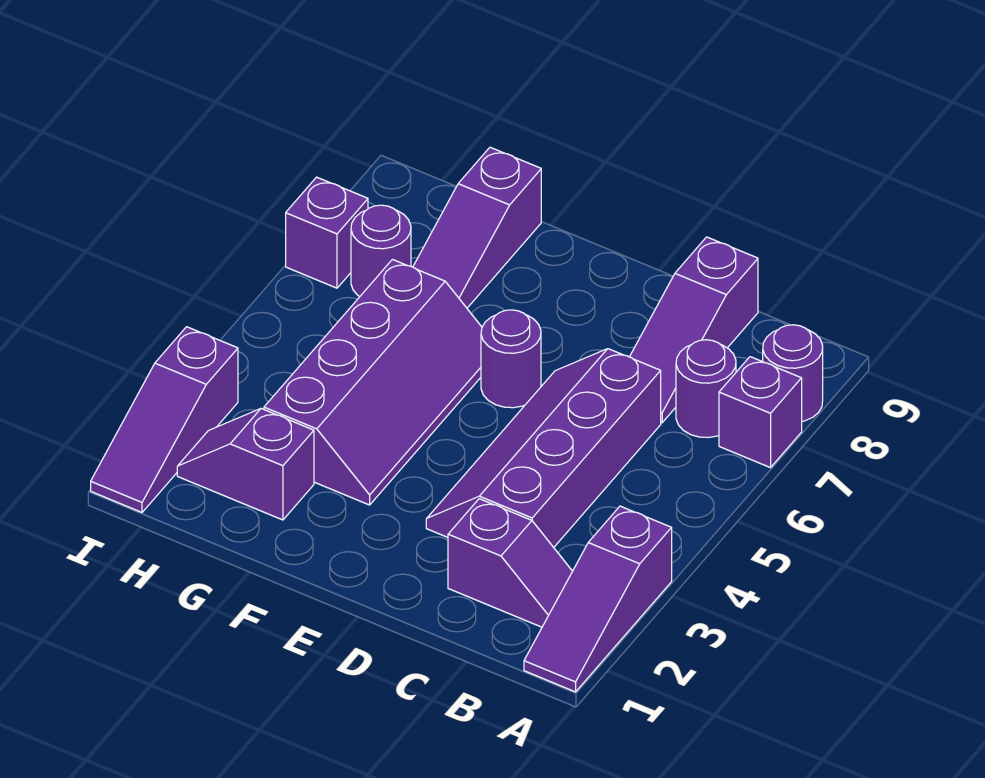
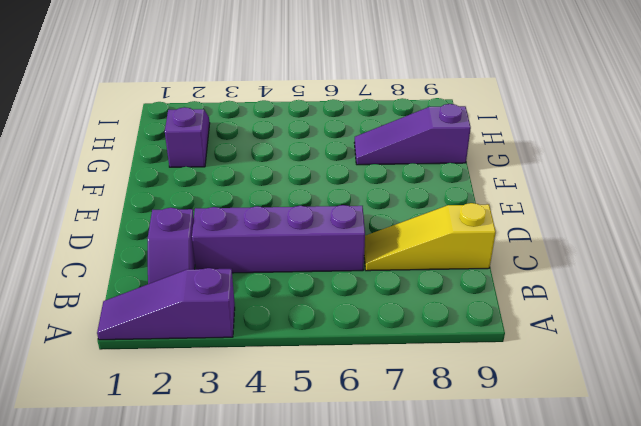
yellow slope C7:C9 level 1 top 9 -> purple slope C7:C9 level 1 top 9
none -> purple brick A7 level 1
none -> purple round brick A8 level 1
none -> purple round brick B7 level 1

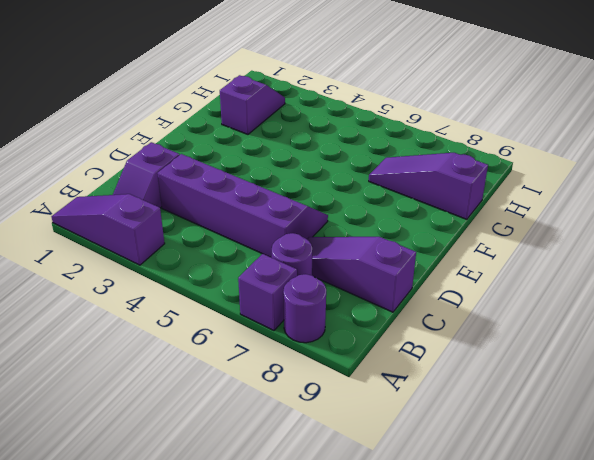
none -> purple round brick E6 level 1
none -> purple slope F3:G6 level 1 top G
none -> purple round brick H7 level 1

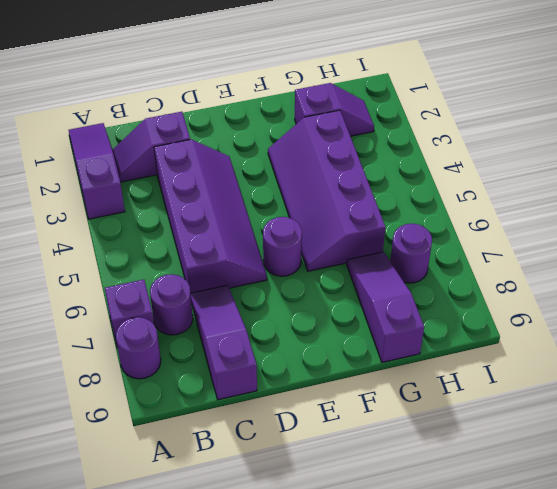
none -> purple slope I1:I3 level 1 top 3
none -> purple brick I7 level 1

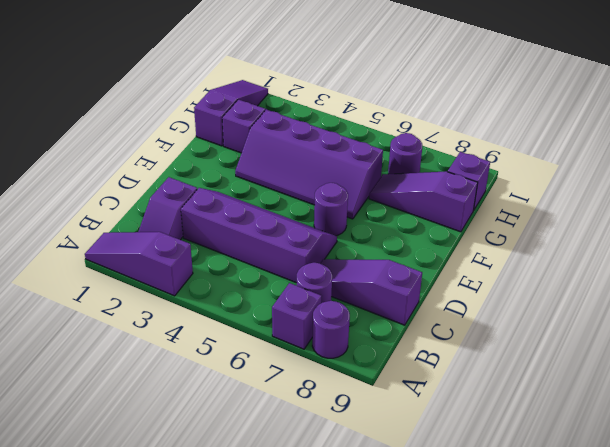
purple slope G1:I1 level 1 top G -> purple slope I1:I3 level 1 top 3
purple brick H9 level 1 -> purple brick I7 level 1

